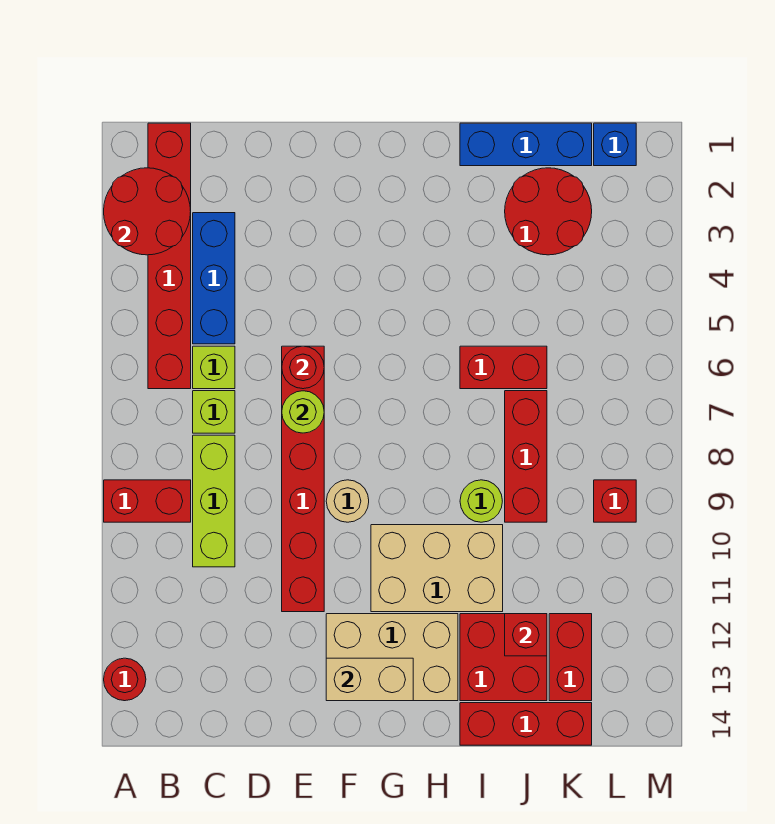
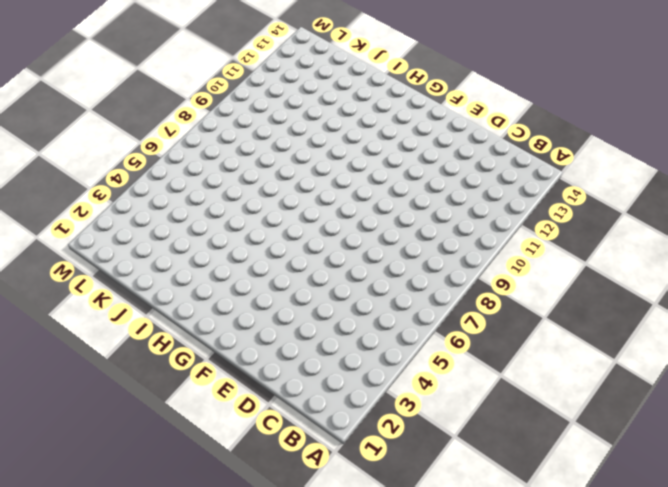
none -> red brick A9:B9 level 1
none -> red round brick A13 level 1
none -> red brick B1:B6 level 1

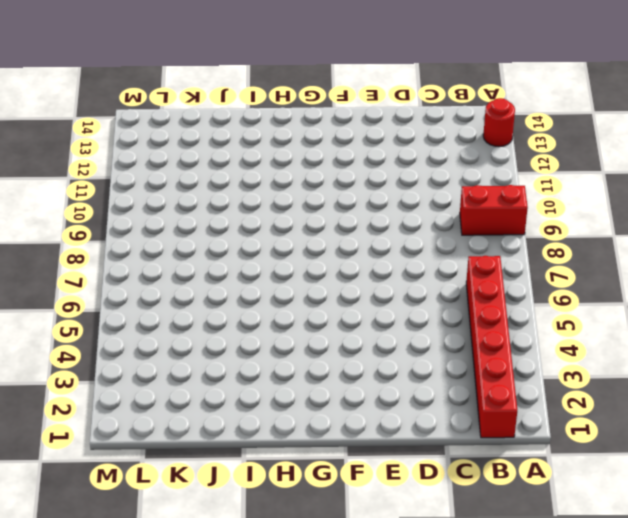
none -> blue brick C3:C5 level 1
none -> lime brick C6 level 1
none -> lime brick C7 level 1

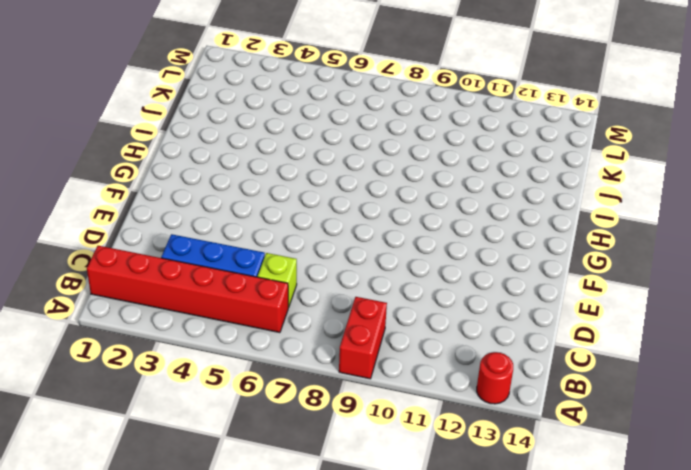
none -> lime brick C7 level 1
none -> lime brick C8:C10 level 1
none -> red brick E6:E11 level 1

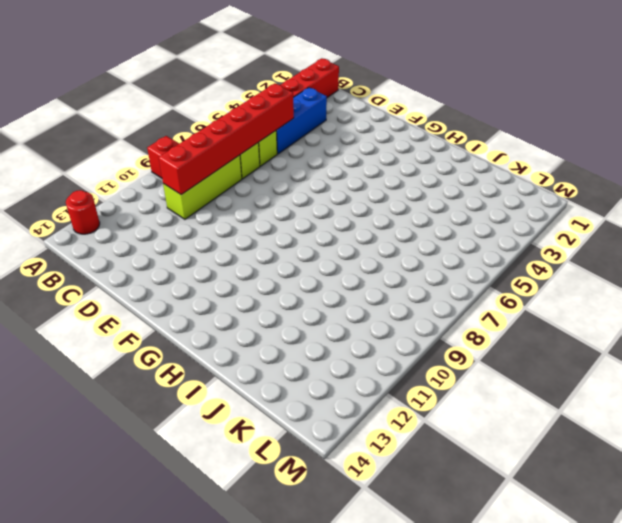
red brick C5:C10 level 2 -> red brick E6:E11 level 1
none -> tan round brick F9 level 1
none -> tan brick F12:H13 level 1
none -> tan brick G10:I11 level 1

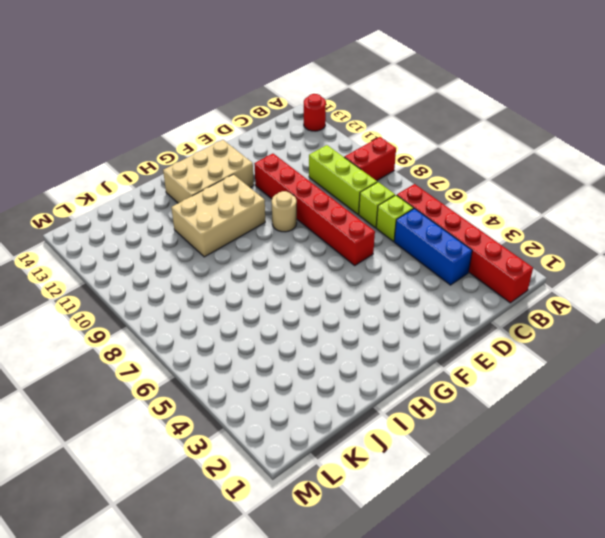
none -> blue brick I1:K1 level 1
none -> red brick I6:J6 level 1
none -> lime round brick I9 level 1

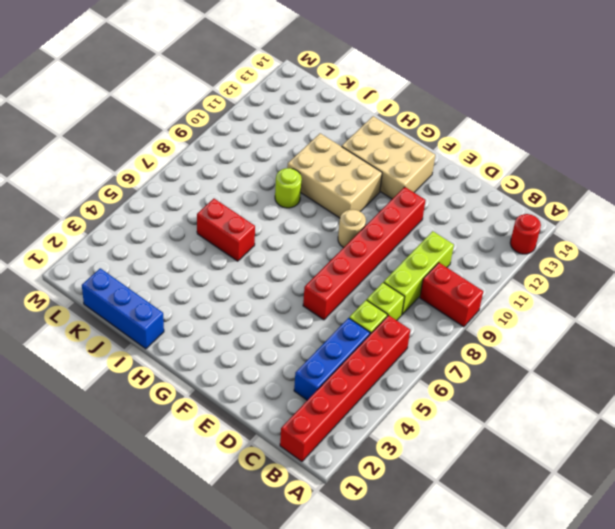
none -> red brick I12:J13 level 1
none -> red brick I14:K14 level 1
none -> red round brick J2:K3 level 1

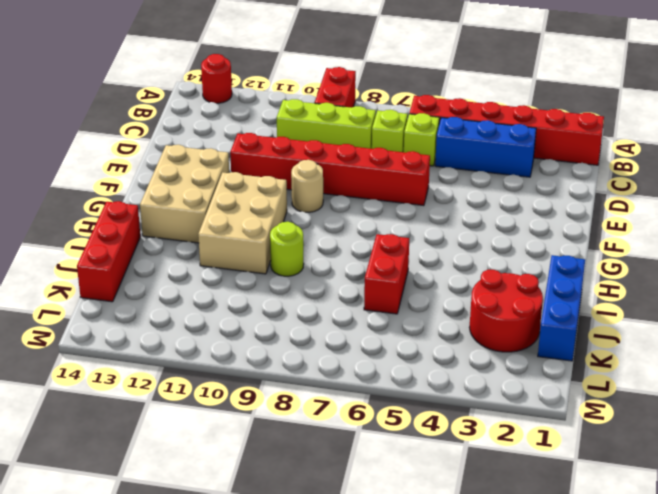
none -> red brick I12:J13 level 1
none -> red brick J7:J9 level 1
none -> red brick K12:K13 level 1

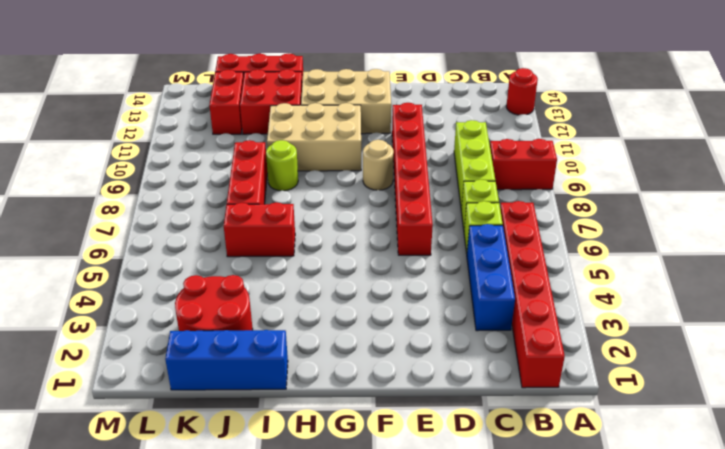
none -> blue brick L1 level 1
none -> red brick L9 level 1
none -> red round brick A2:B3 level 2

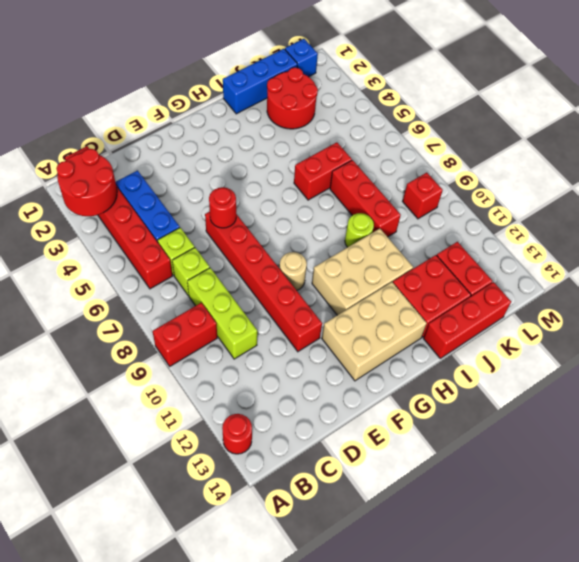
none -> lime round brick E7 level 2
none -> tan brick F13:G13 level 2
none -> red brick J12 level 2

